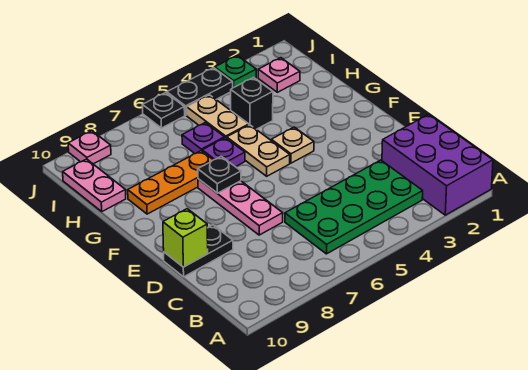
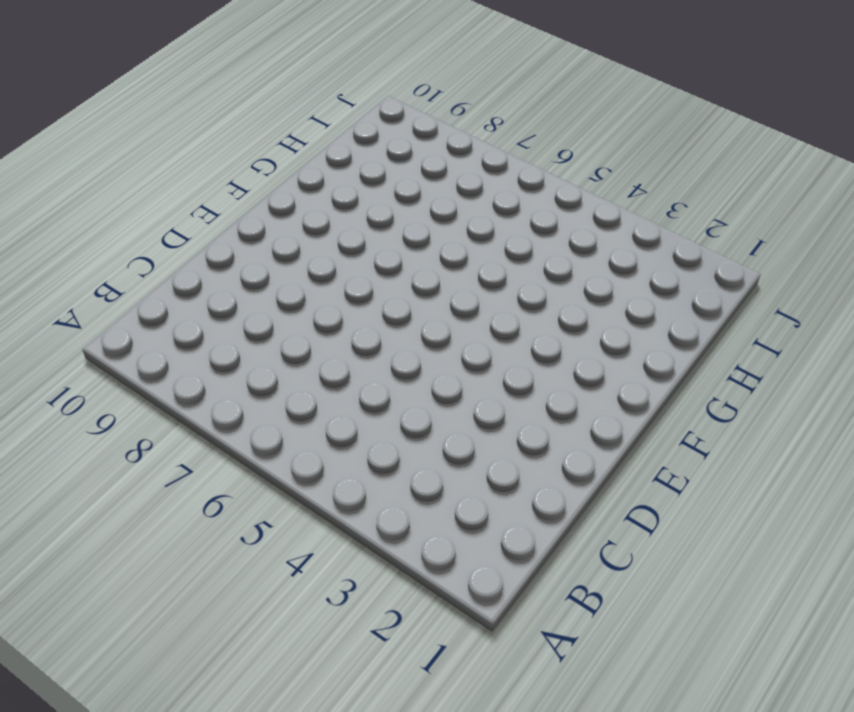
none -> purple brick A1:C2 level 1
none -> green plate B3:C6 level 1
none -> pink plate D7:F7 level 1

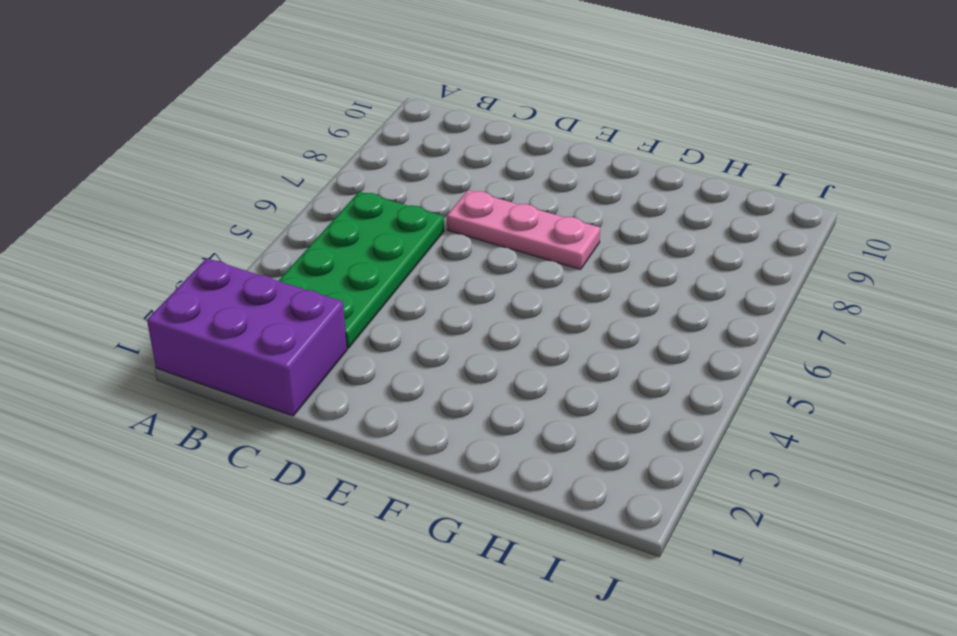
none -> black plate D9:D10 level 1
none -> tan plate F4 level 1
none -> tan plate F5:G5 level 1

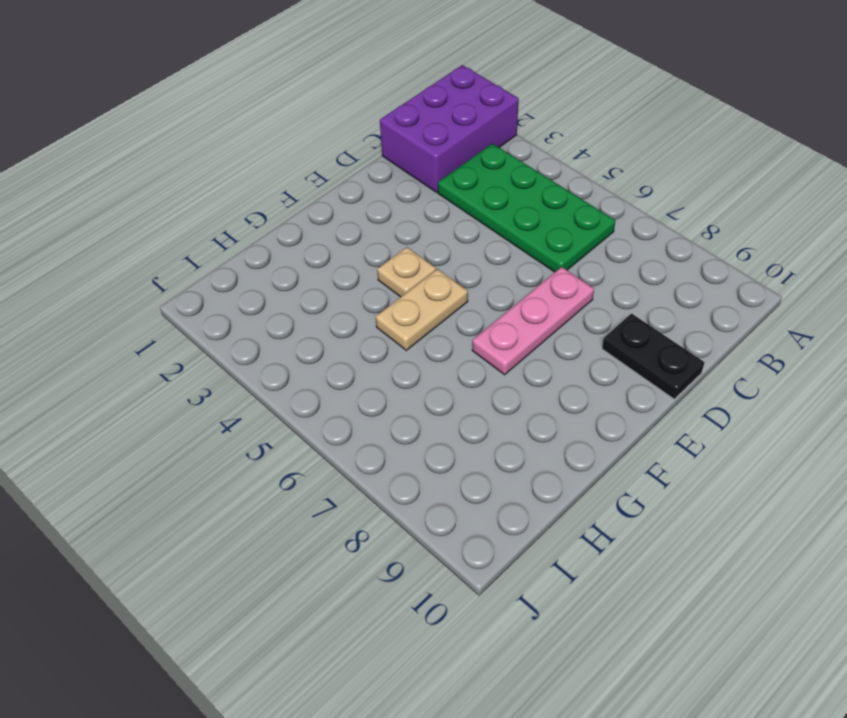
none -> purple plate G6 level 1
none -> orange plate G7:G9 level 1
none -> black brick H4 level 1

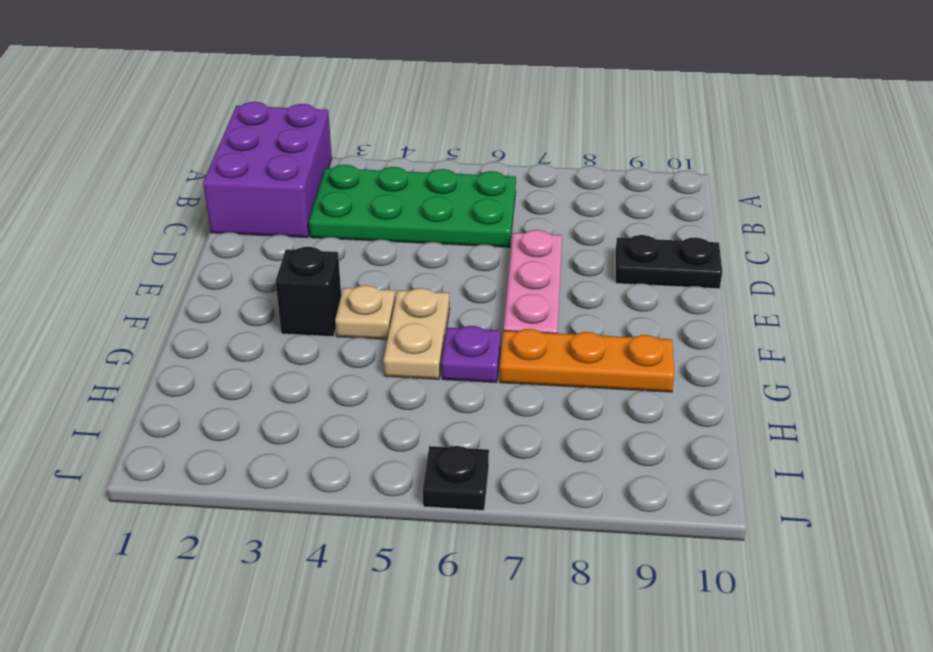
black brick F3 level 1 -> black brick H4 level 1
none -> tan plate H5:I5 level 1
none -> purple plate H6 level 1
none -> pink plate H10:I10 level 1

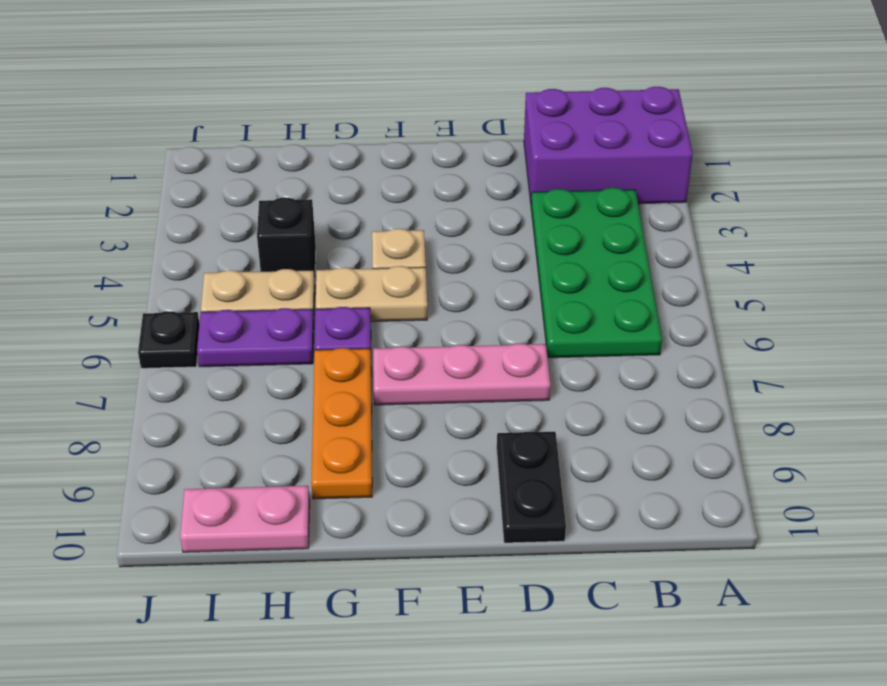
purple plate H6:I6 level 1 -> purple plate H6 level 1
none -> pink plate I2 level 1
none -> green plate J3 level 1
none -> black plate J4:J5 level 1

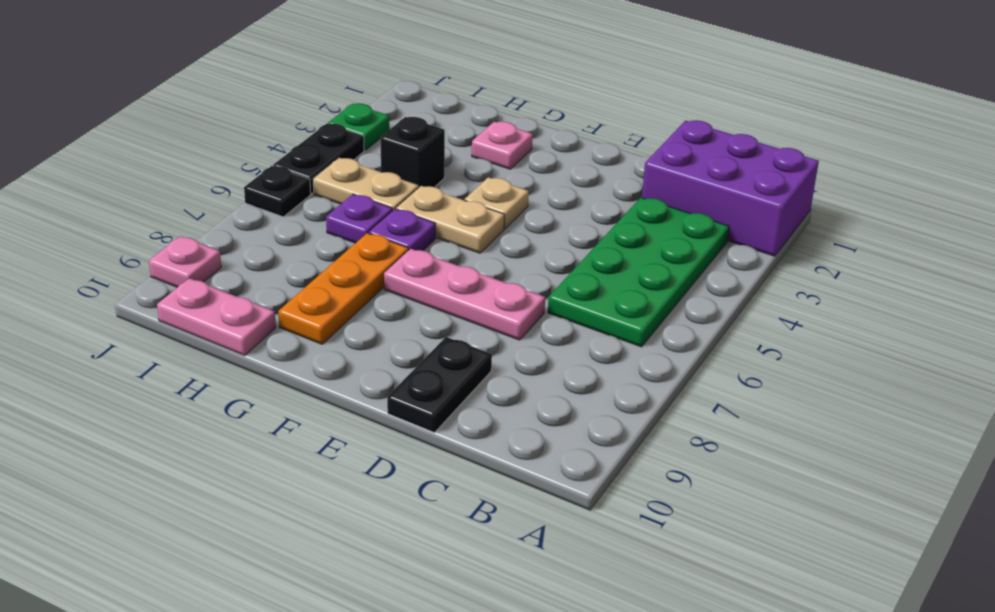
pink plate G2 level 1 -> pink plate I2 level 1
none -> lime brick D10 level 2
none -> black plate F7 level 2

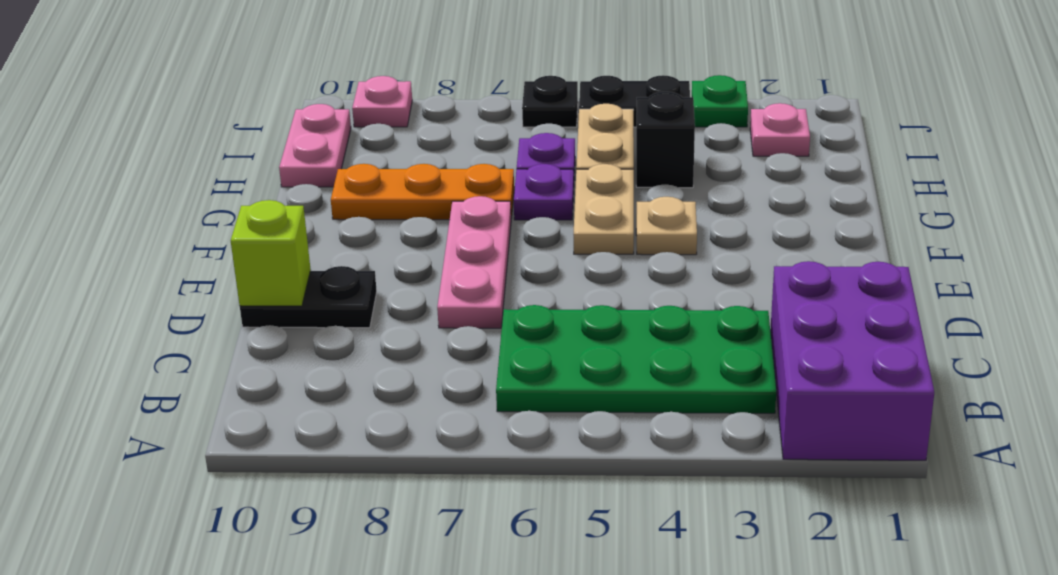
none -> black plate F7 level 2

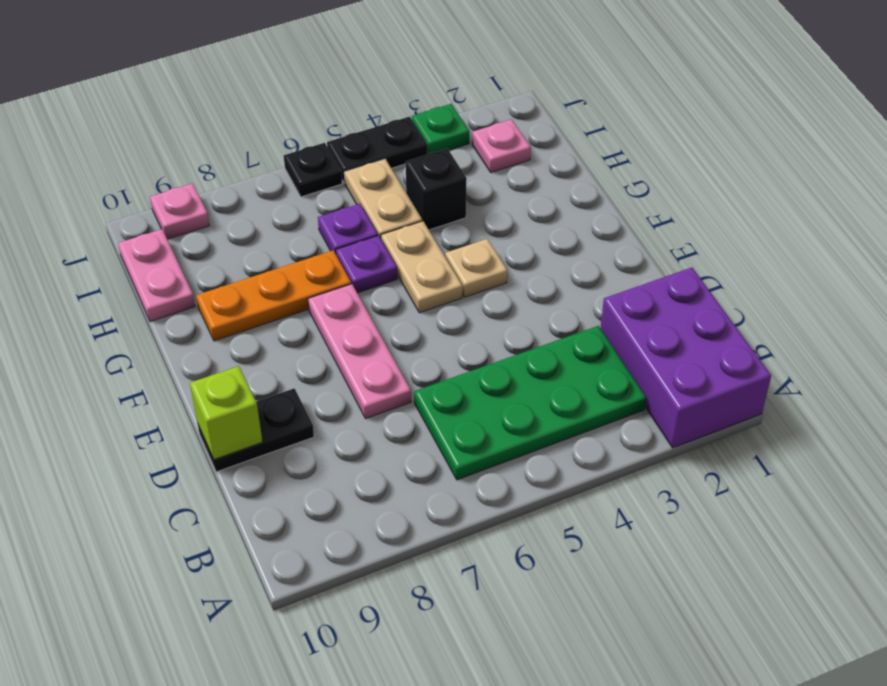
none -> black plate F7 level 2

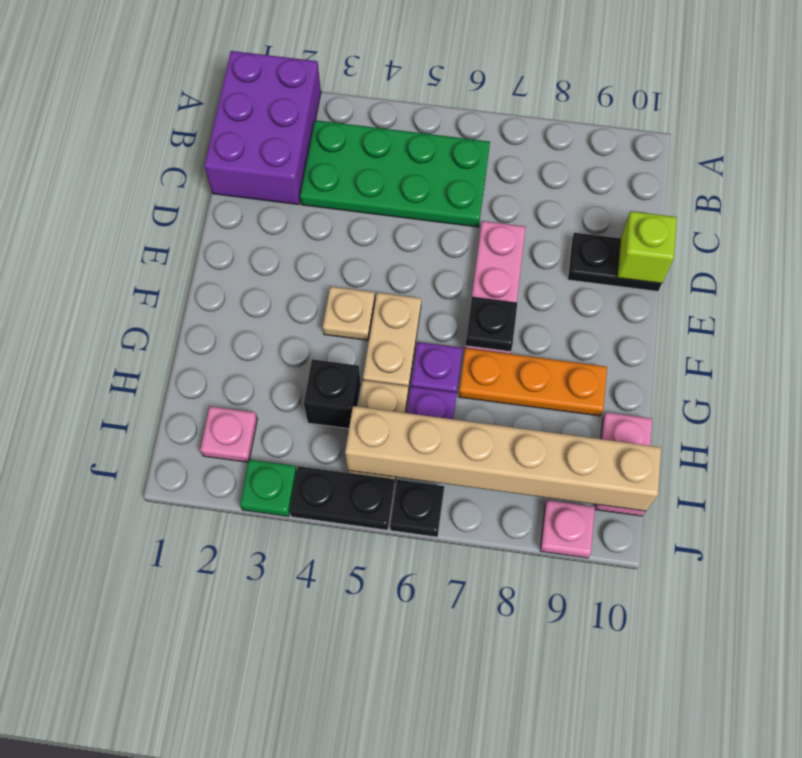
tan brick I5:I10 level 2 -> none

